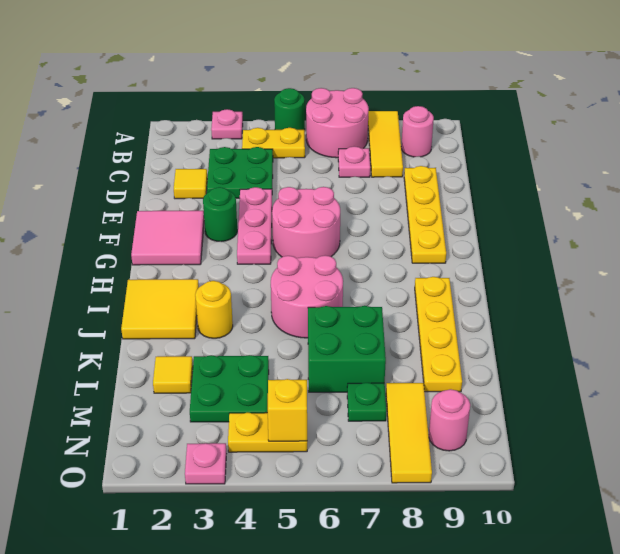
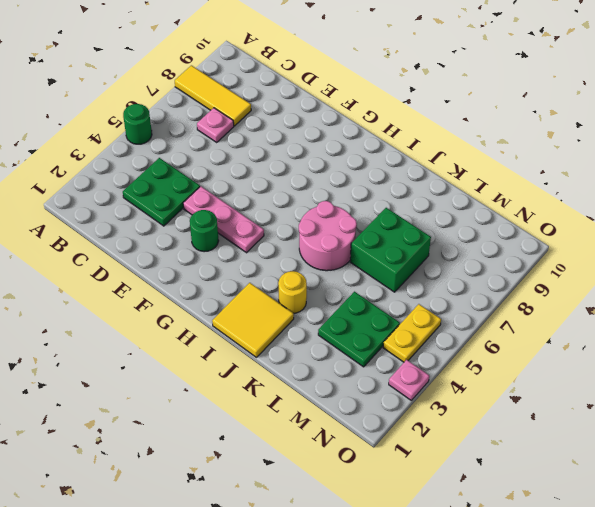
none -> pink plate A3 level 1
none -> pink round brick A6:B7 level 1
none -> yellow plate B4:B5 level 1

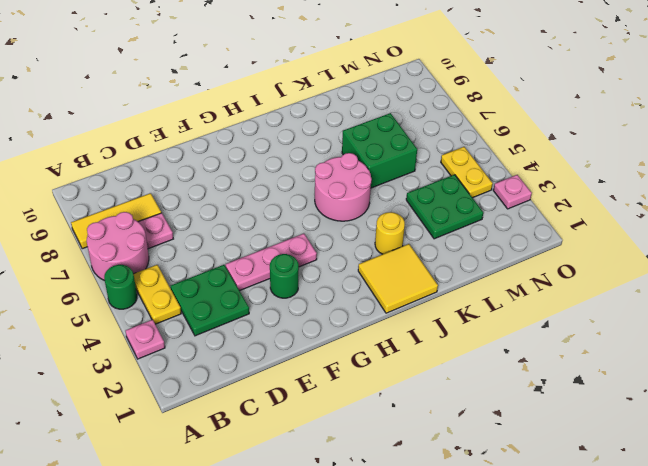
none -> pink round brick B9 level 1
none -> yellow tile D2 level 1
none -> yellow plate D9:G9 level 1

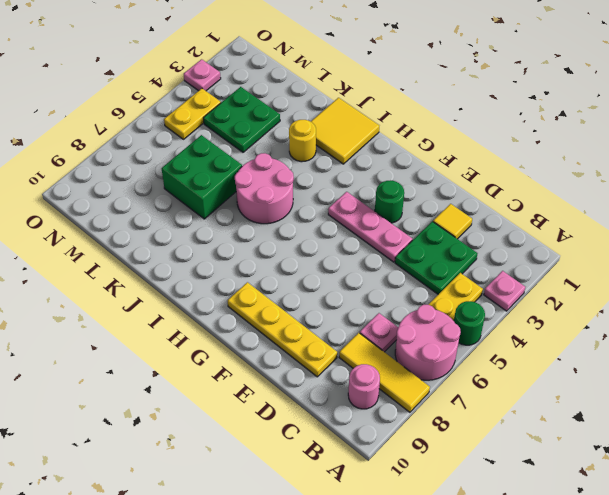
none -> pink tile F1:G2 level 1
none -> pink round brick F5:G6 level 1
none -> yellow plate I9:L9 level 1

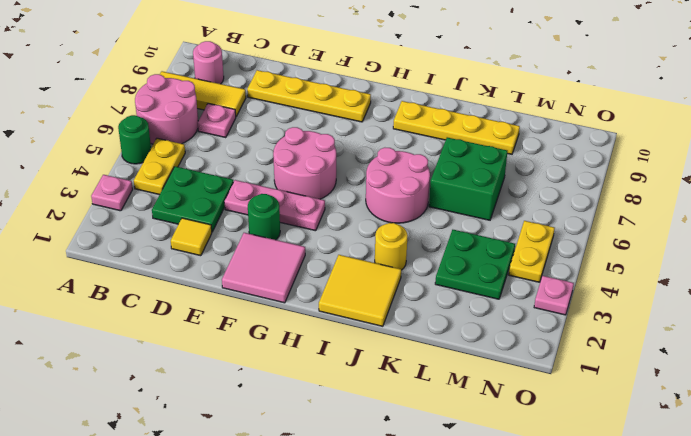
none -> yellow tile L2 level 1
none -> green plate M7 level 1
none -> yellow tile M8:O8 level 1

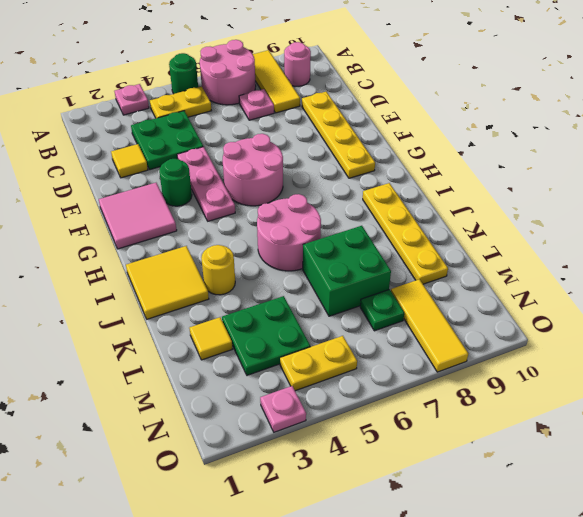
none -> pink round brick N9 level 1
none -> yellow brick N5 level 2

